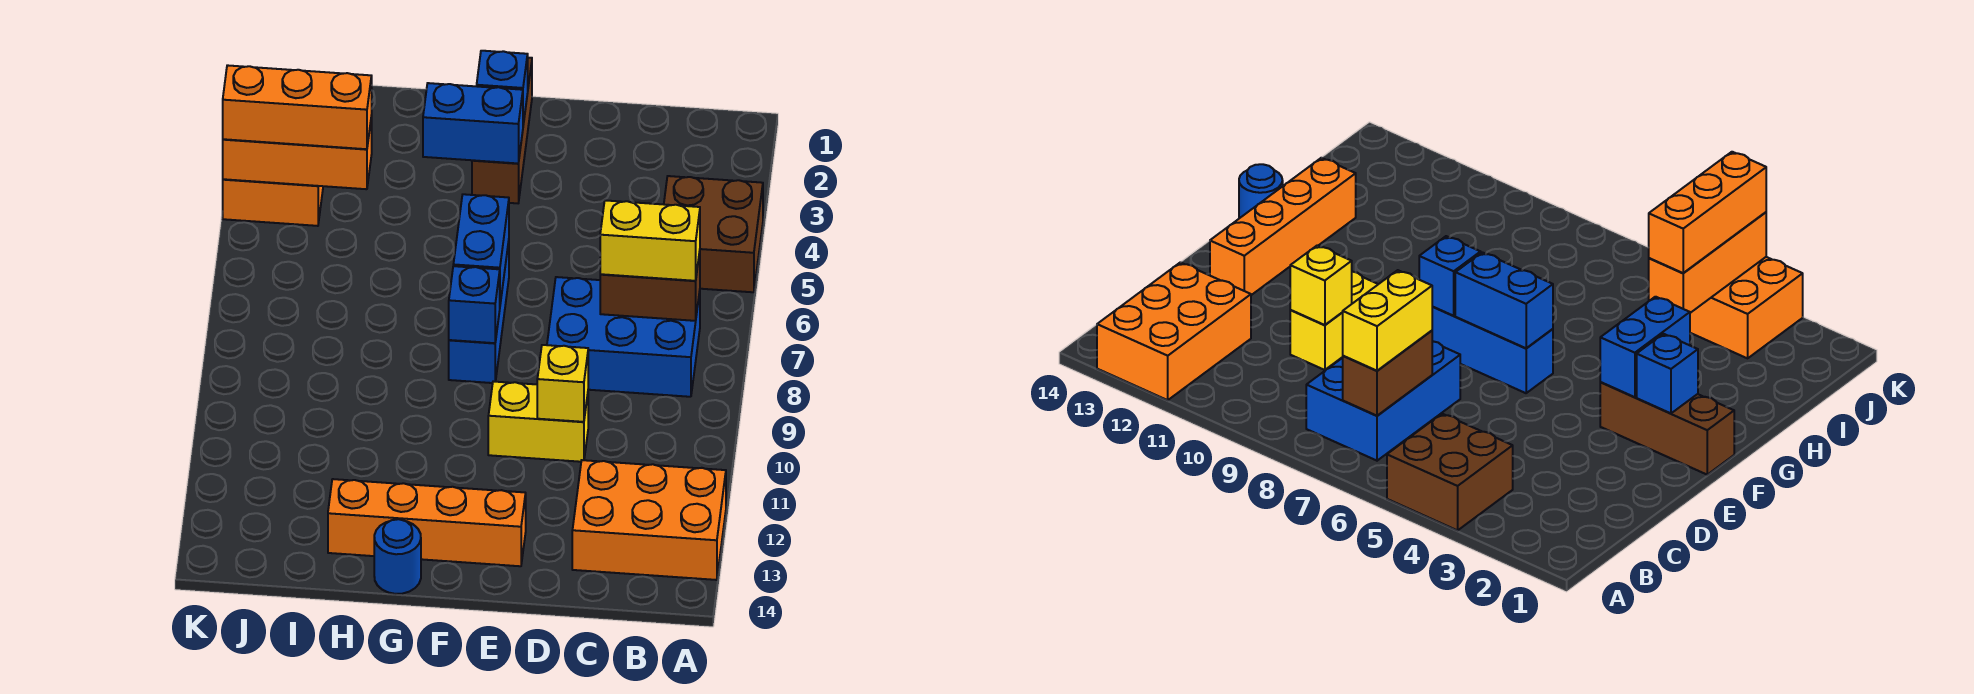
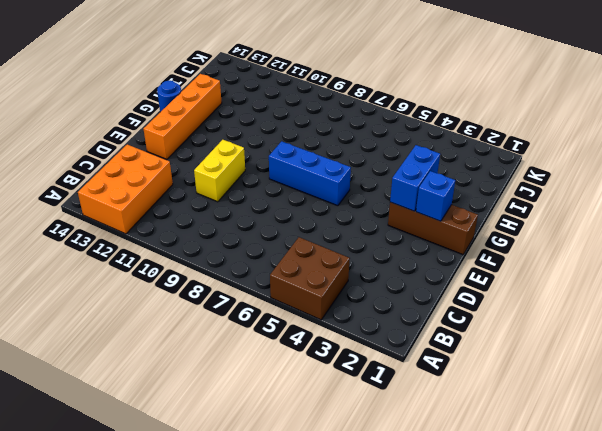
none -> blue brick B7:D8 level 1
none -> orange brick J3:K4 level 1
none -> brown brick B7:C7 level 2

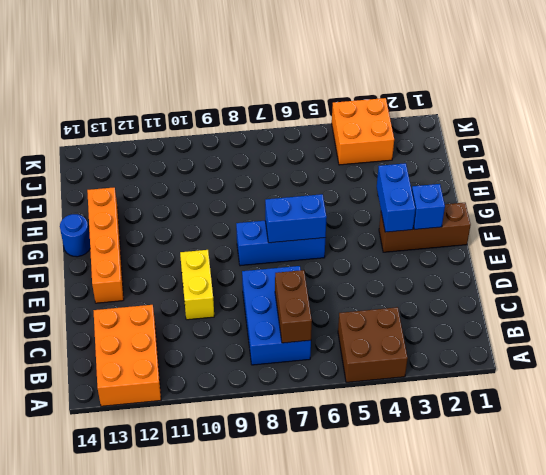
none -> yellow brick D10 level 2
none -> blue brick F8 level 2
none -> orange brick I4:K4 level 2

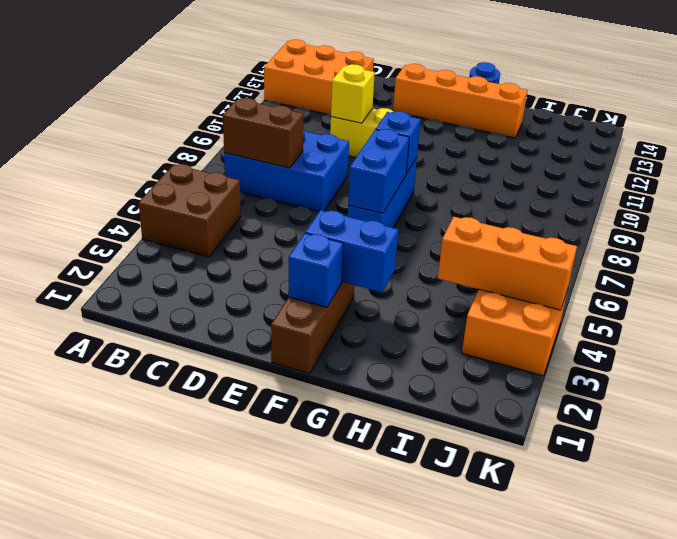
none -> yellow brick B7:C7 level 3
none -> orange brick I4:K4 level 3

